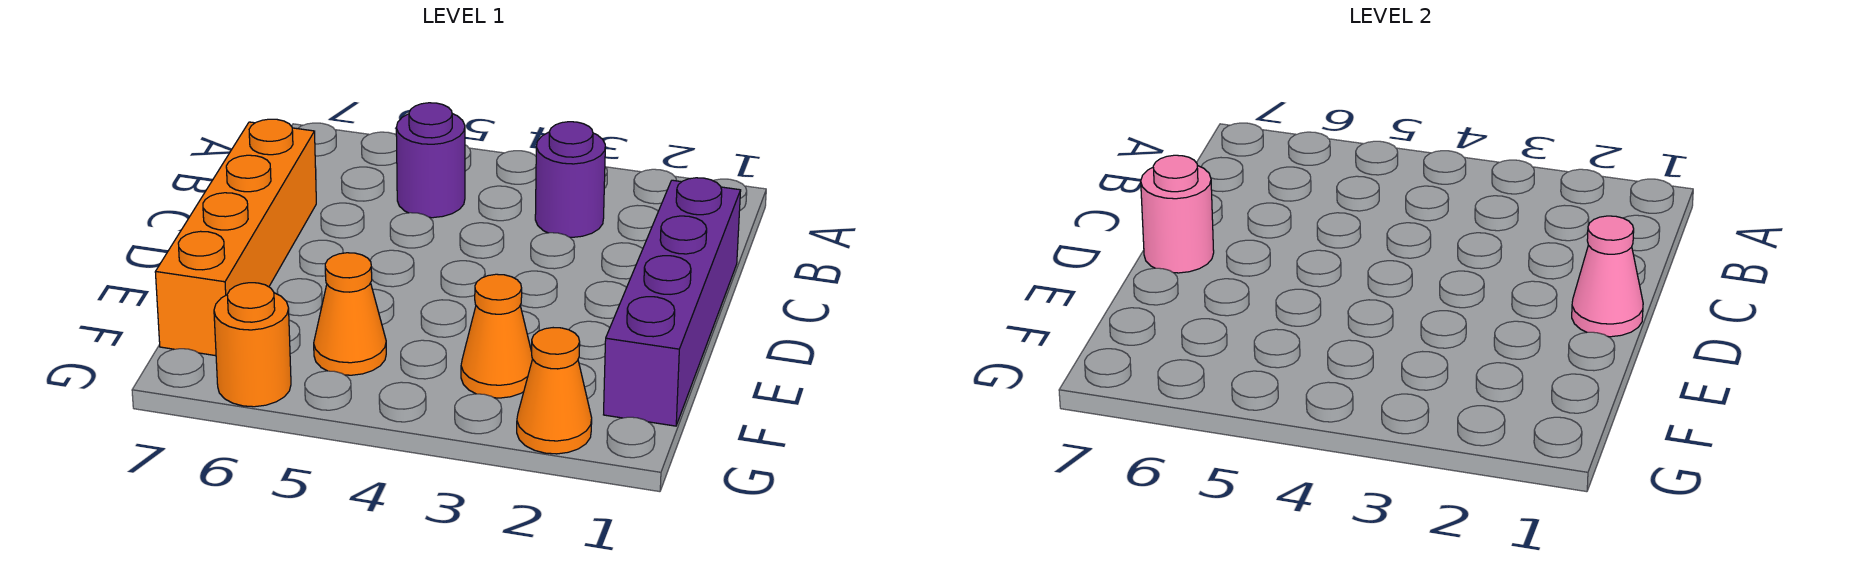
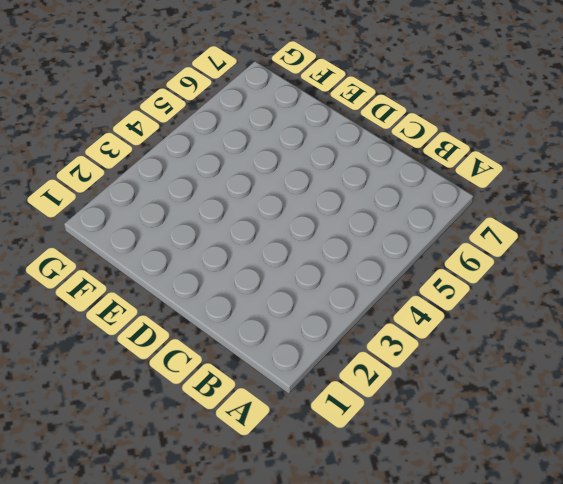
none -> purple round brick B3 level 1
none -> purple round brick B5 level 1

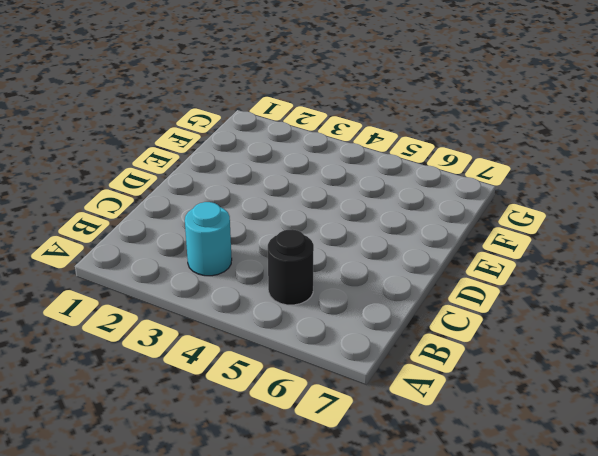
cyan round brick B3 level 1 -> purple round brick B3 level 1
black round brick B5 level 1 -> purple round brick B5 level 1
none -> purple brick C1:F1 level 1
none -> orange brick C7:F7 level 1

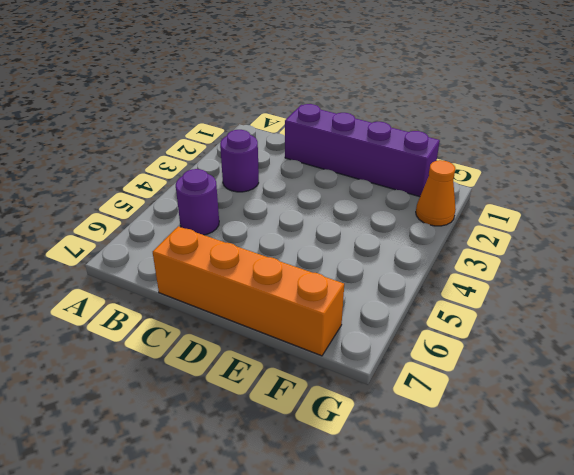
none -> orange cone F3 level 1
none -> orange cone F5 level 1

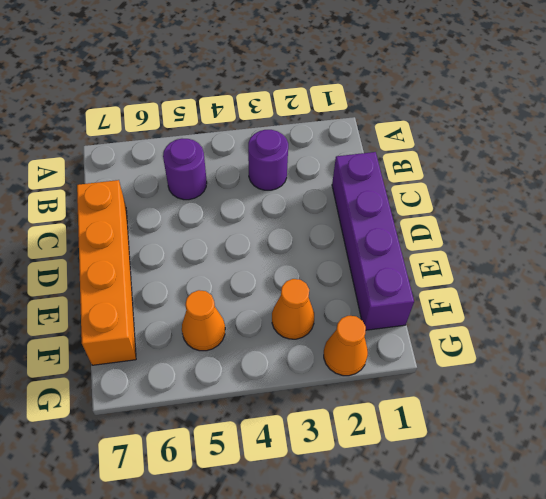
none -> orange round brick G6 level 1
none -> pink cone D1 level 2

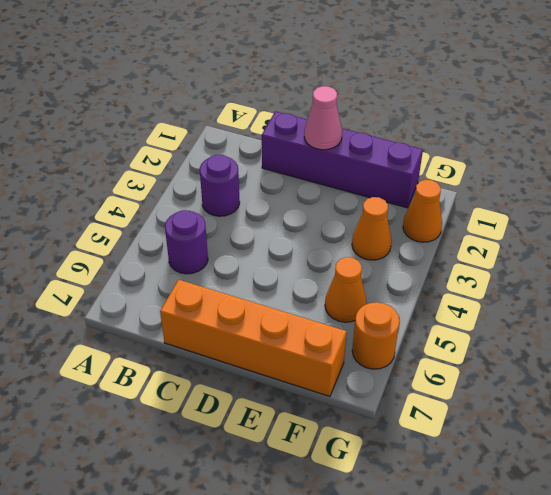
none -> pink round brick D7 level 2

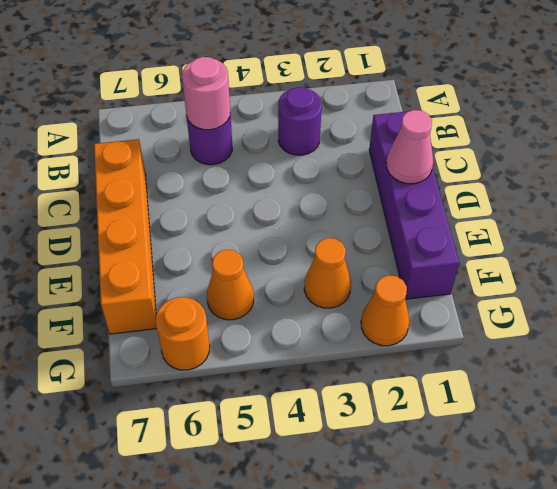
pink round brick B5 level 2 -> pink round brick D7 level 2

